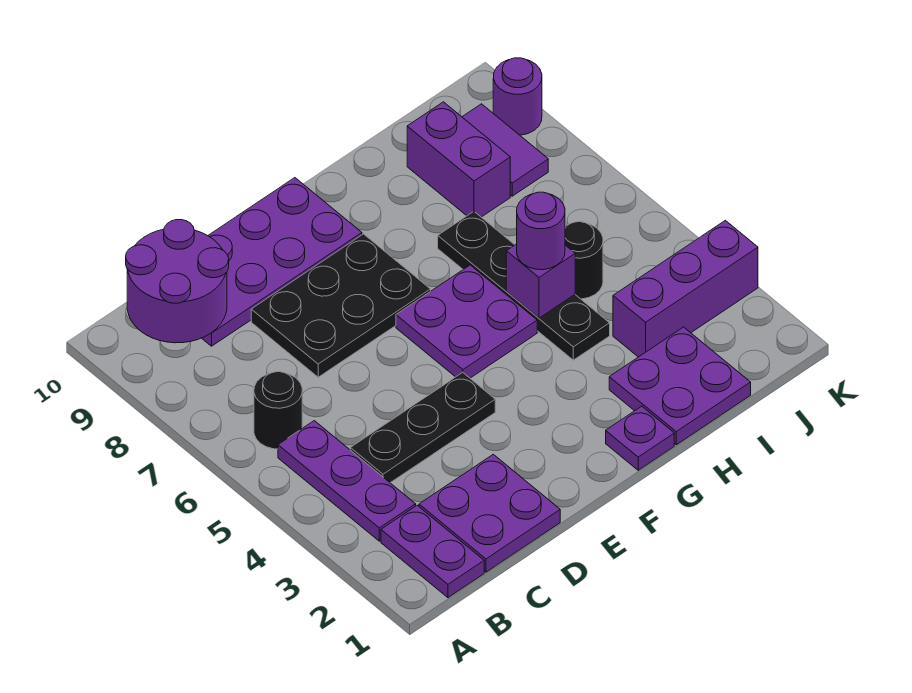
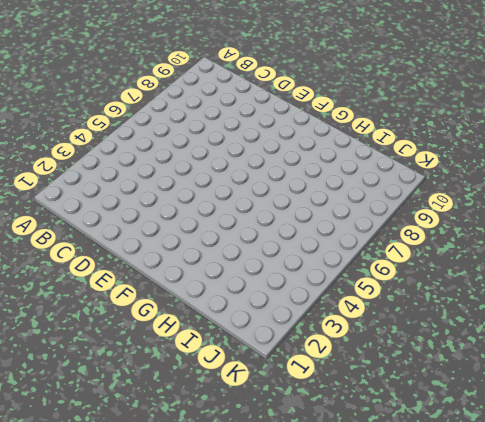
none -> purple plate B1:B2 level 1
none -> purple plate B3:B5 level 1
none -> black round brick B6 level 1

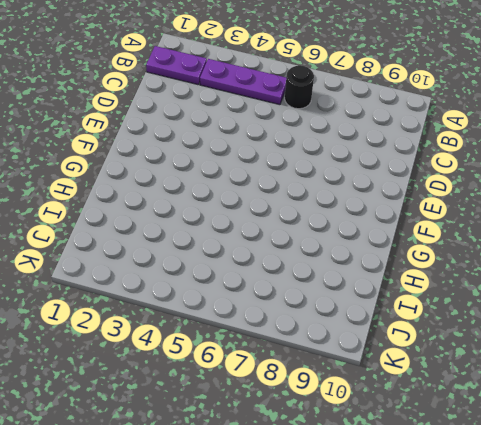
none -> purple plate C1:D2 level 1
none -> black plate C4:E4 level 1
none -> purple plate C9:F10 level 1

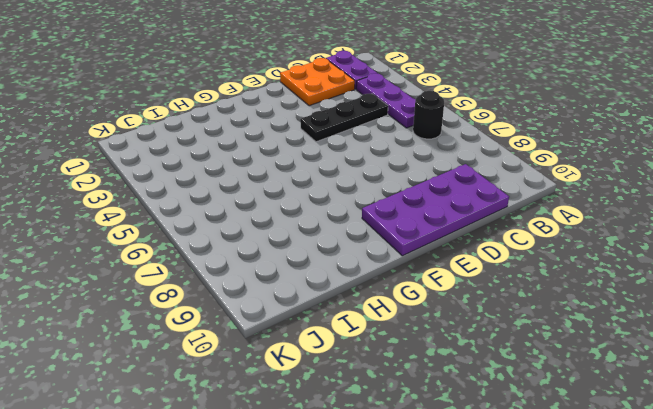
orange plate C1:D2 level 1 -> purple plate C1:D2 level 1
none -> black plate D7:F8 level 1
none -> purple plate F5:G6 level 1
none -> purple plate G1 level 1

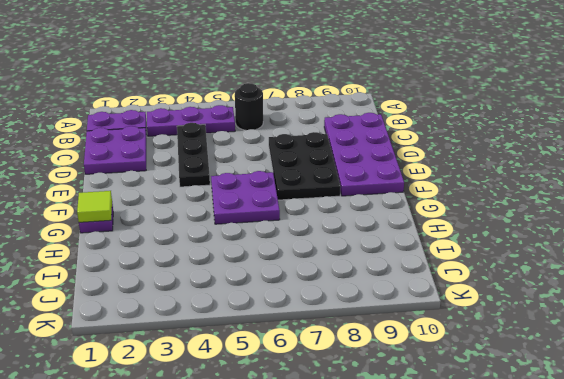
lime tile G1 level 2 -> none
none -> purple plate H1:I2 level 1
none -> black plate H4:H7 level 1
none -> purple brick I3:K3 level 1

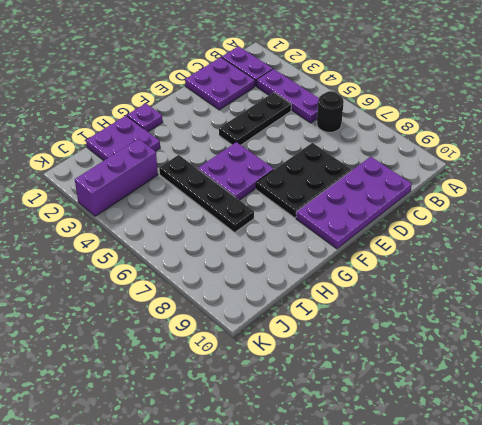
none -> black round brick I5 level 1
none -> purple brick I8:I9 level 1
none -> purple tile J8:J9 level 1

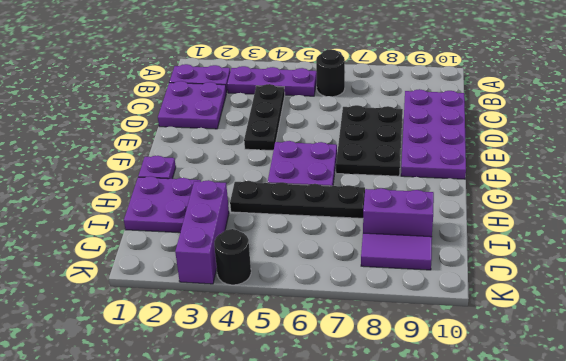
black round brick K4 level 1 -> black round brick I5 level 1
none -> purple round brick K9 level 1
none -> purple round brick B9:C10 level 2
none -> purple brick H5 level 2

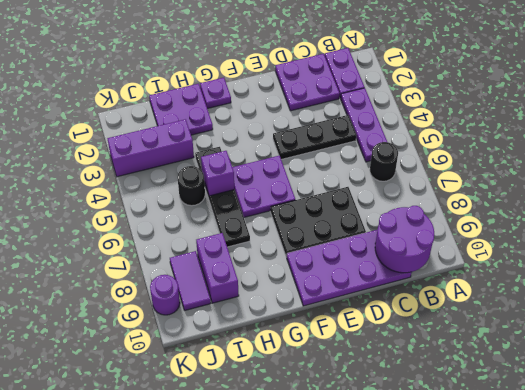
none -> purple round brick H5 level 3

